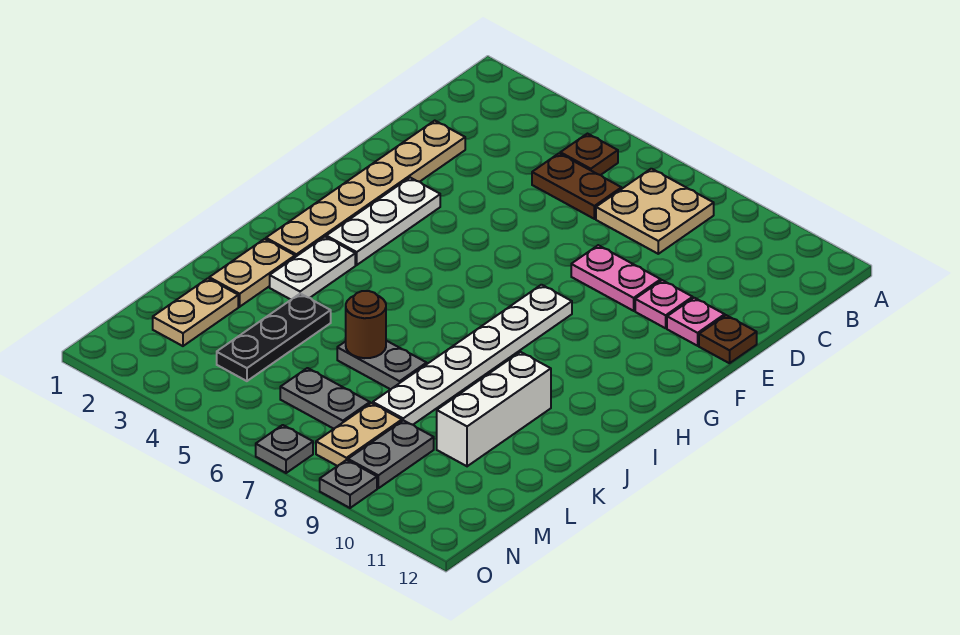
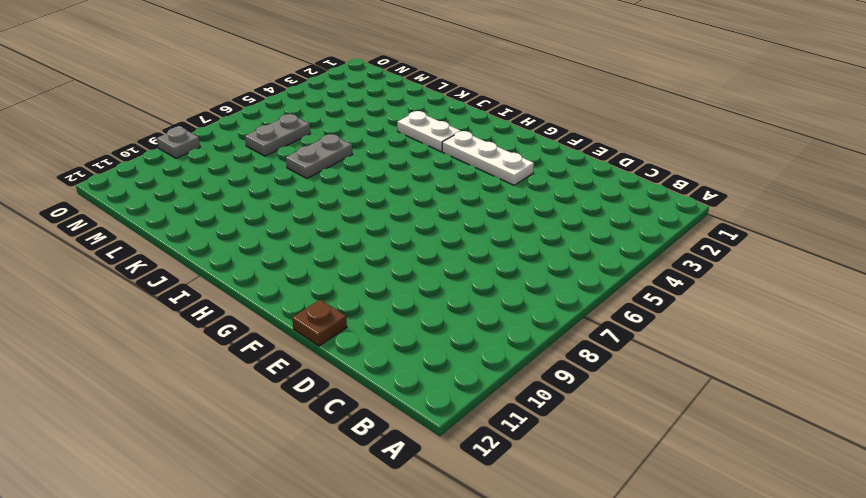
none -> brown plate B5 level 1
none -> tan plate B7:C8 level 1
none -> brown plate C5:C6 level 1

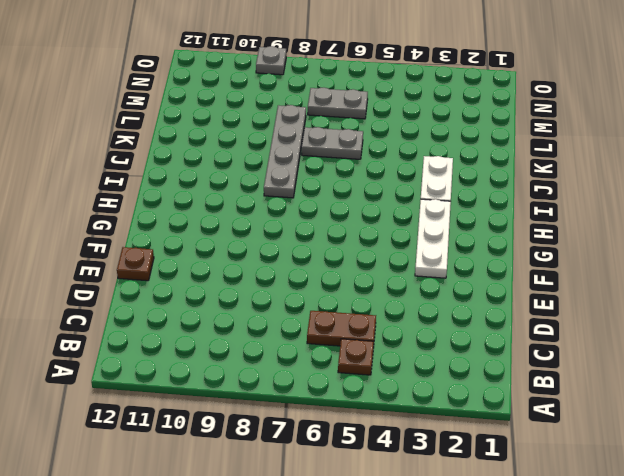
grey plate I8:L8 level 1 -> white plate G8:L8 level 1
none -> tan plate B7:C8 level 1
none -> tan plate D2:I2 level 1
none -> pink plate E8:E9 level 1

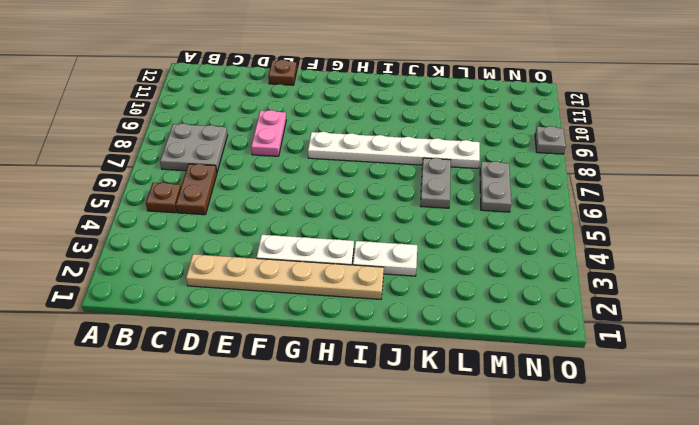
grey plate B7:C8 level 1 -> tan plate B7:C8 level 1
none -> pink plate E10 level 1
none -> pink plate E11 level 1
none -> tan plate J2:K2 level 1

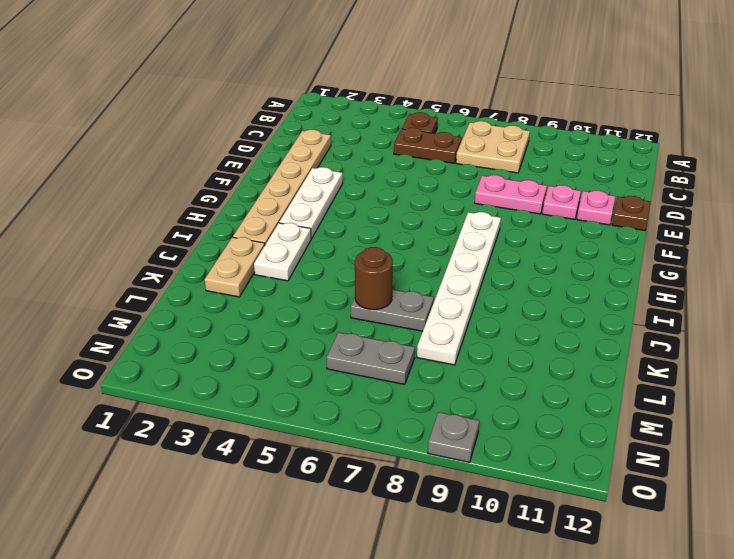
none -> white brick J10:L10 level 1
none -> black plate K4:M4 level 1
none -> tan plate L2:M2 level 1

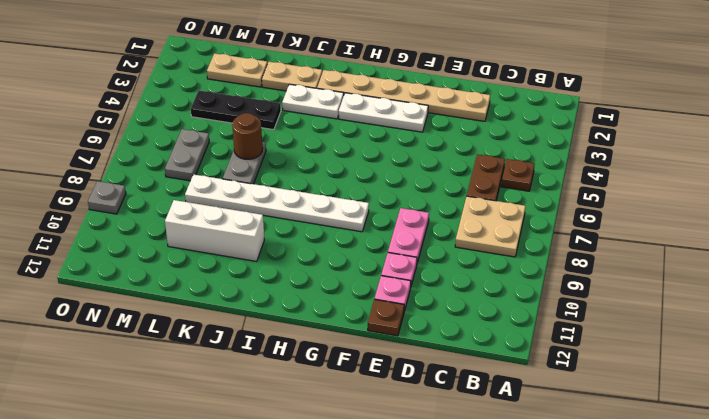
none -> tan plate M8:N8 level 1
none -> grey plate M9:N9 level 1
none -> grey plate O7 level 1

